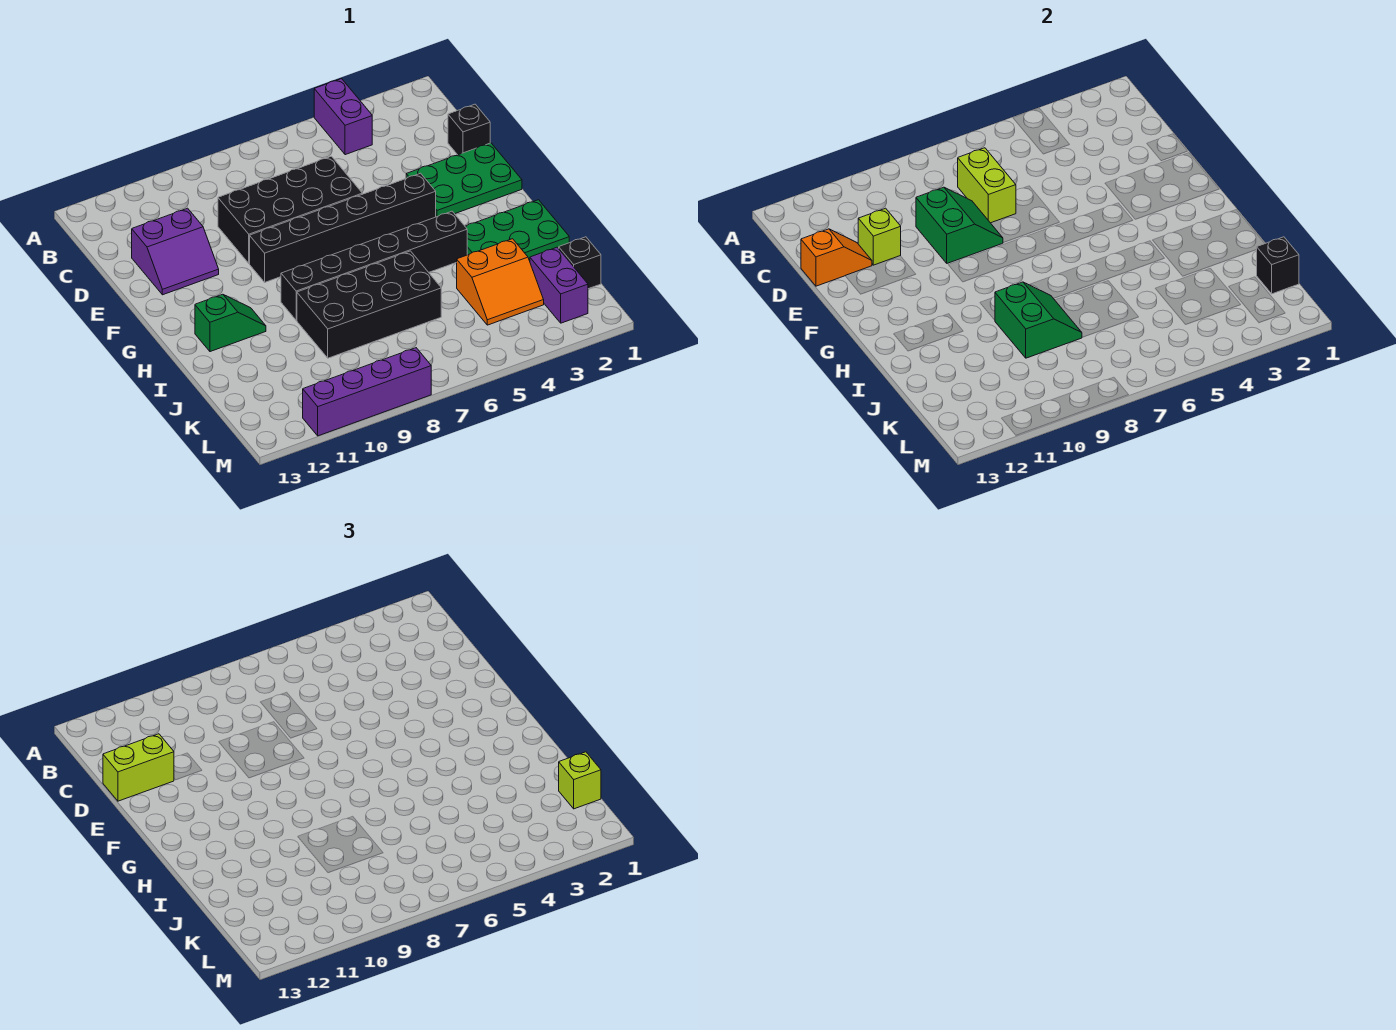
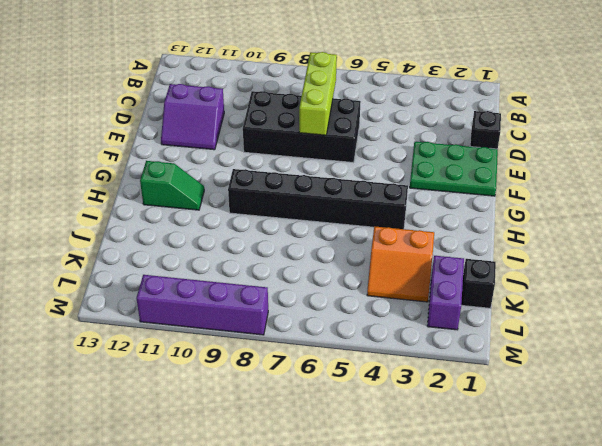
lime brick C7:E7 level 2 -> lime brick C7:D7 level 2
none -> purple brick A4:B4 level 1
none -> black brick F4:F9 level 1
none -> green plate H1:I3 level 1

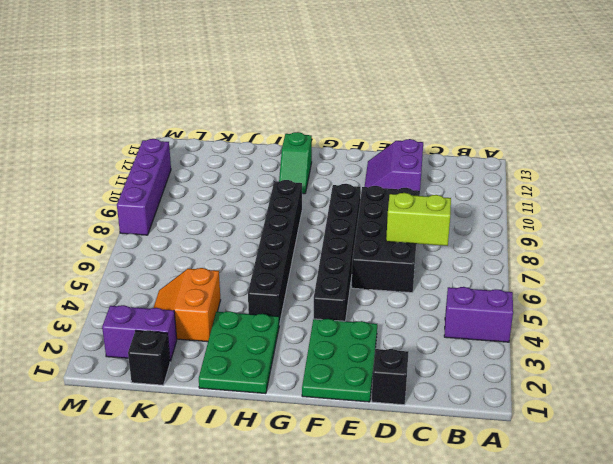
none -> black brick I6:J9 level 1
none -> green slope D8:E9 level 2 top 9
none -> lime brick D11 level 2

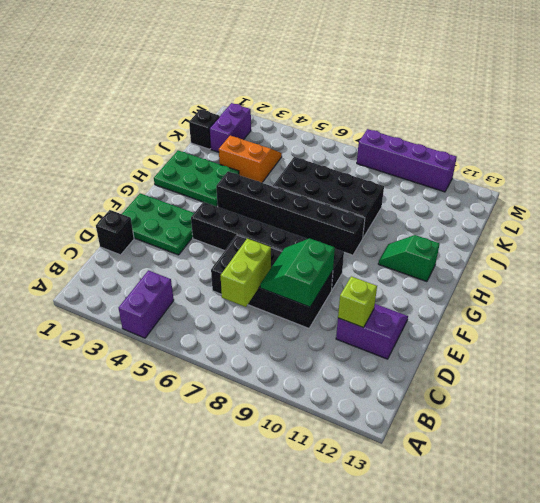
none -> orange slope D12:D13 level 2 top 13
none -> green slope I8:J9 level 2 top 9
none -> black brick K1 level 2

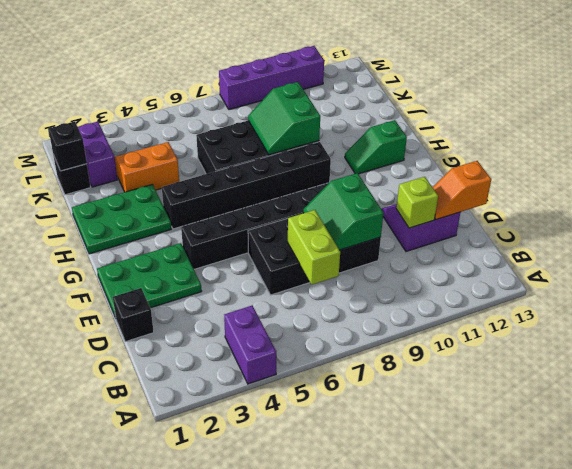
none -> lime brick D12:D13 level 3
none -> lime brick K1 level 3

